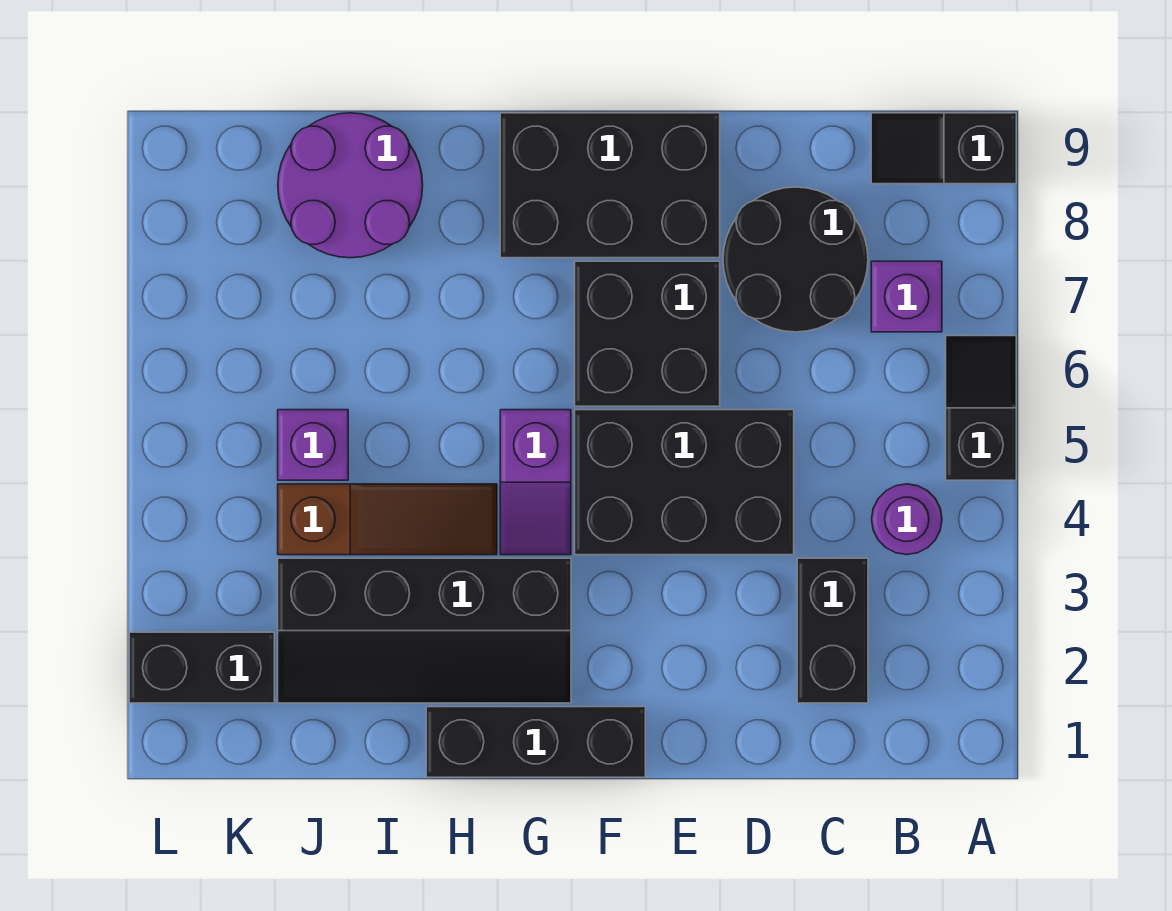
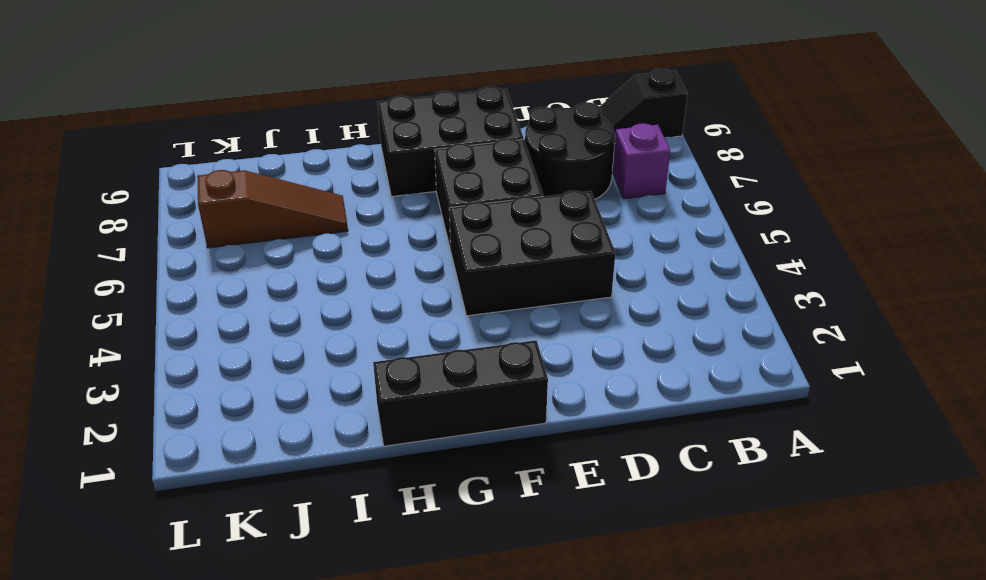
brown slope I7:K7 level 1 top K -> brown slope H4:J4 level 1 top J
none -> black slope A5:A6 level 1 top 5
none -> purple round brick B4 level 1
none -> black brick C2:C3 level 1

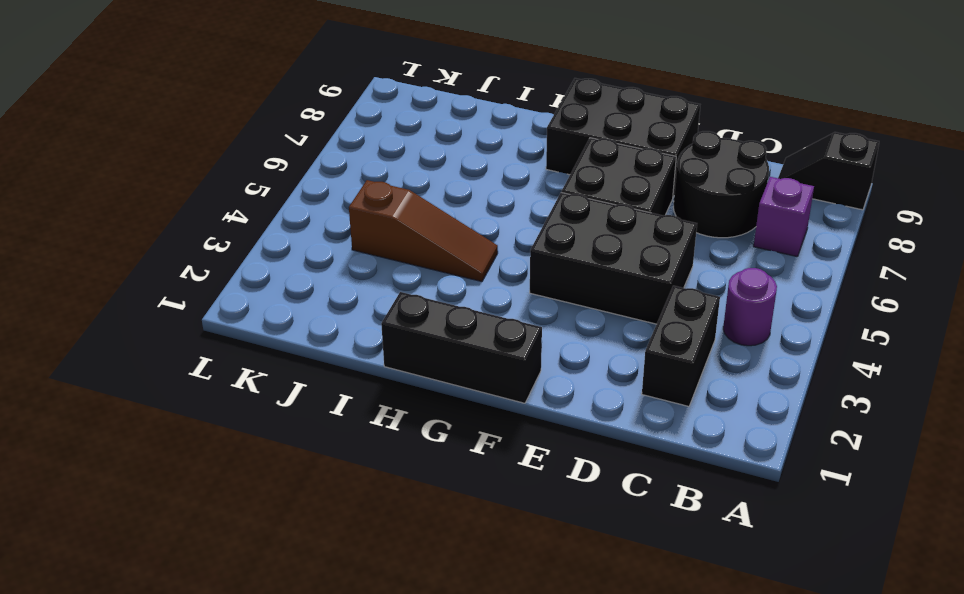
none -> black slope A5:A6 level 1 top 5
none -> black slope G2:J3 level 1 top 3
none -> purple slope G4:G5 level 1 top 5

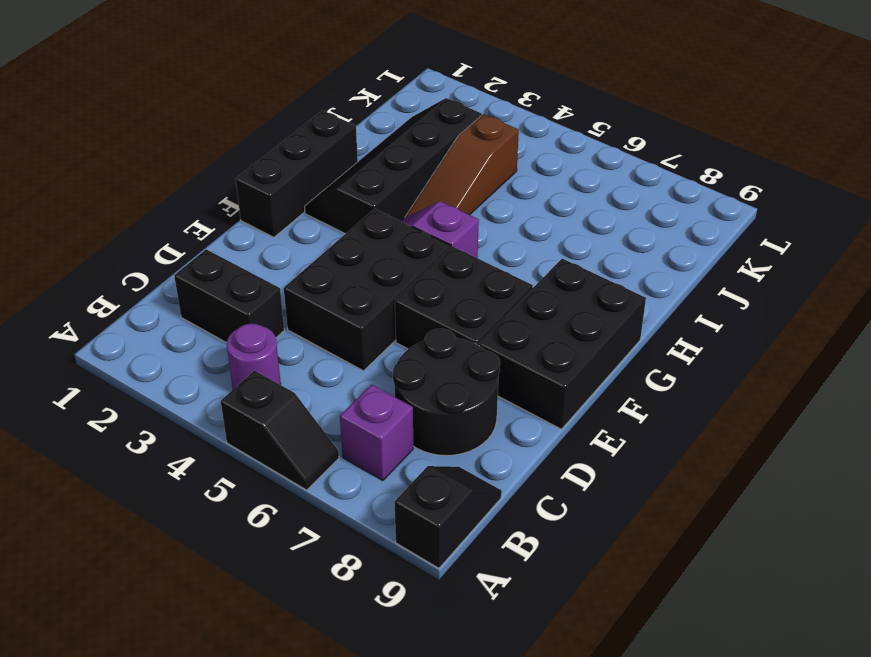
none -> purple round brick I8:J9 level 1
none -> purple brick J5 level 1
none -> black brick K2:L2 level 1

